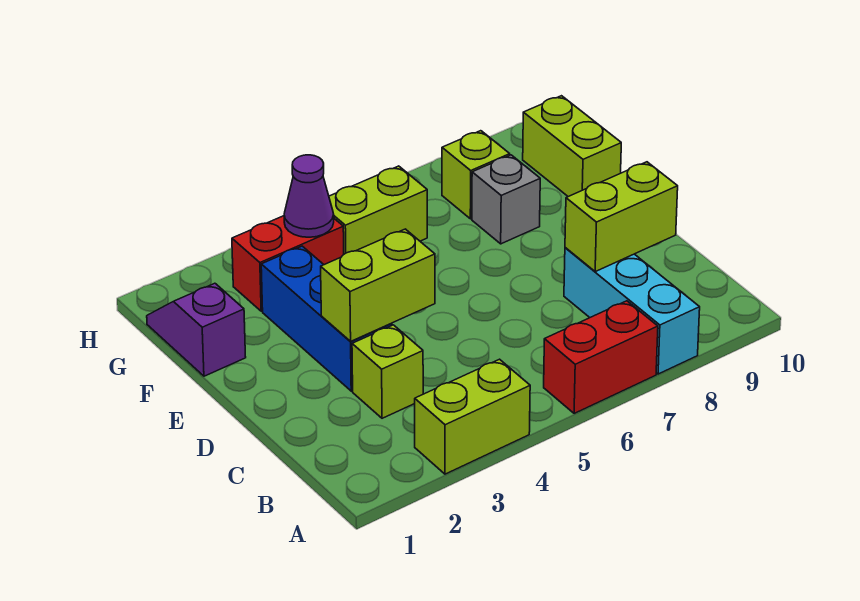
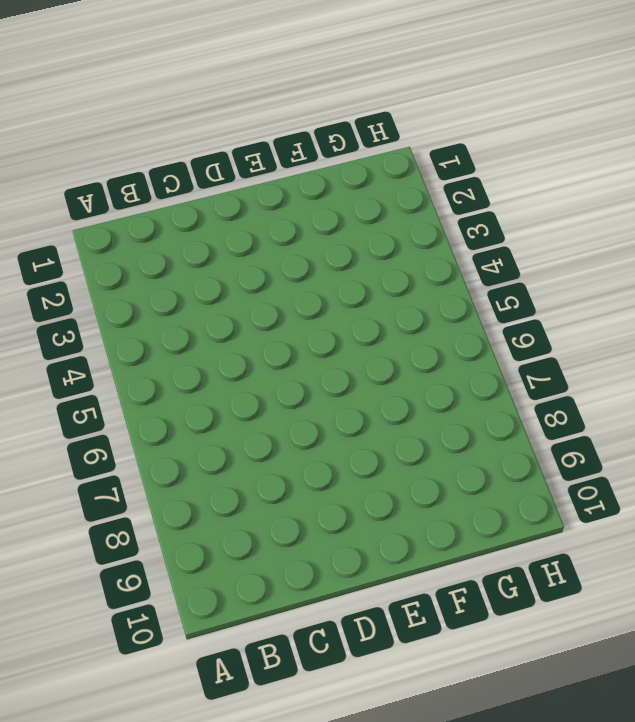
none -> lime brick A3:A4 level 1
none -> red brick A6:A7 level 1
none -> cyan brick A8:C8 level 1

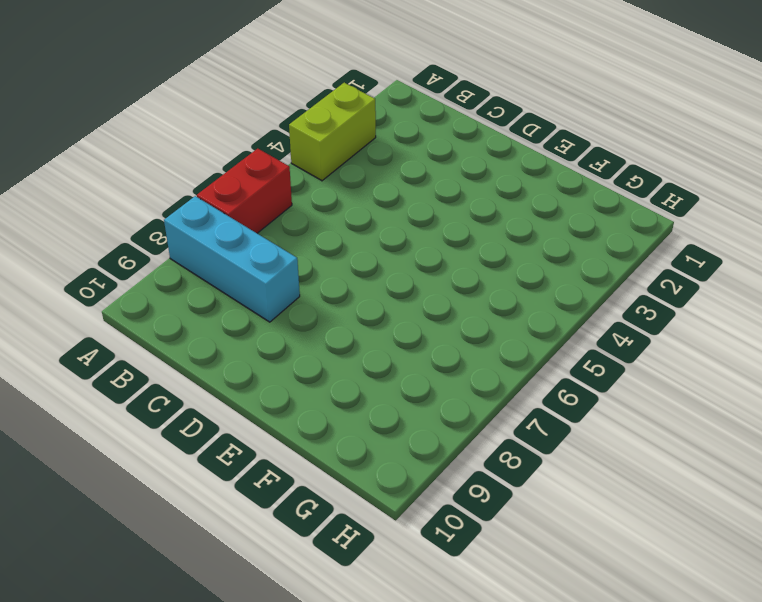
none -> lime brick C3 level 1
none -> blue brick D3:F3 level 1
none -> purple slope F1:G1 level 1 top F

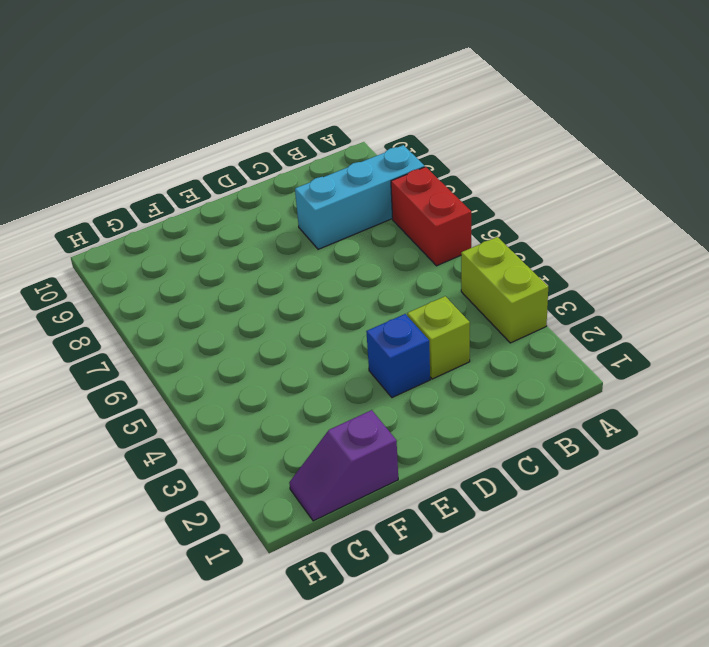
blue brick D3 level 1 -> blue brick D3:F3 level 1
none -> grey brick F8 level 1
none -> lime brick F10:G10 level 1
none -> red brick G3:G4 level 1

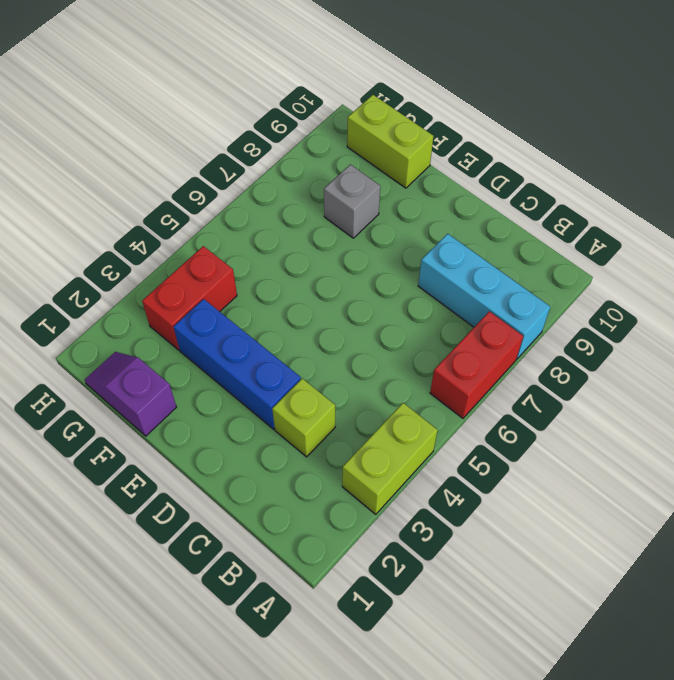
none -> lime brick G5:G6 level 1
none -> lime brick G8 level 1
none -> lime brick C8:C9 level 2

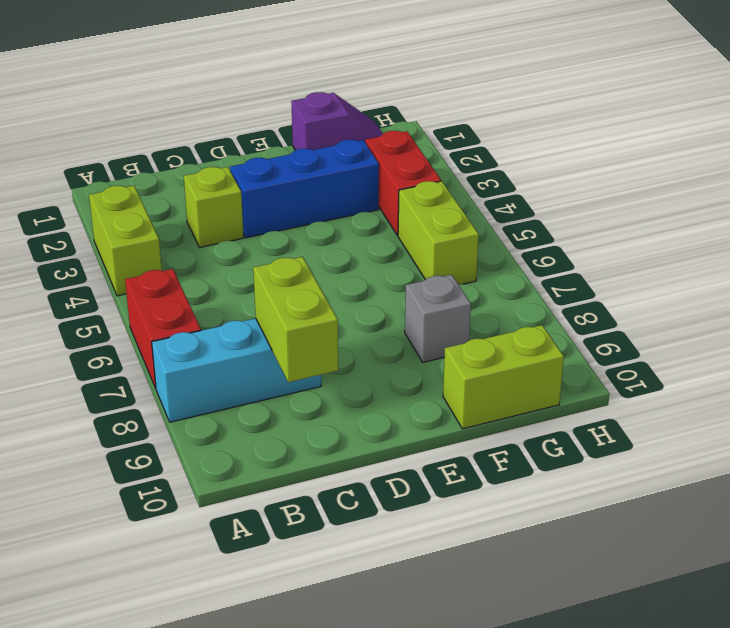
none -> lime brick G8 level 1
none -> lime brick D3:D4 level 2
none -> purple cone G4 level 2

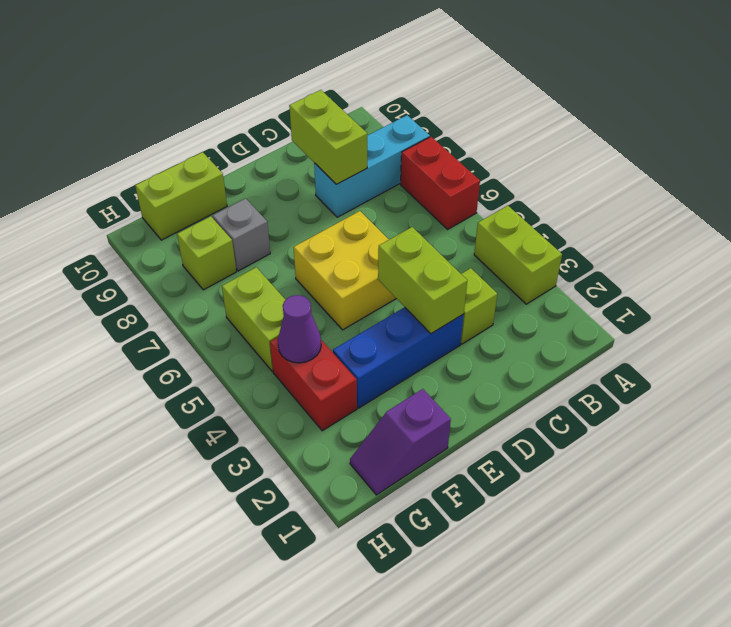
yellow brick D5:E6 level 1 -> none

